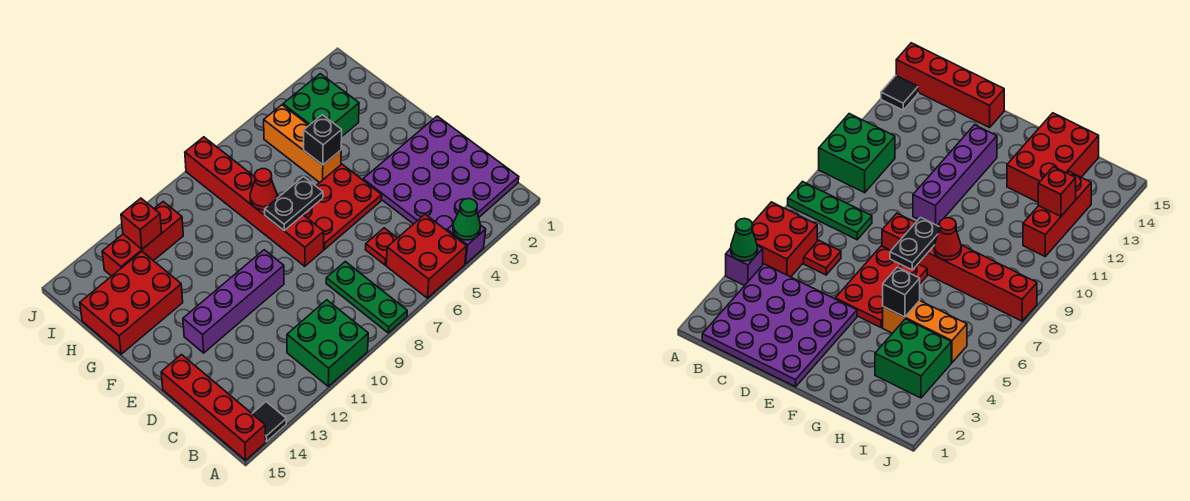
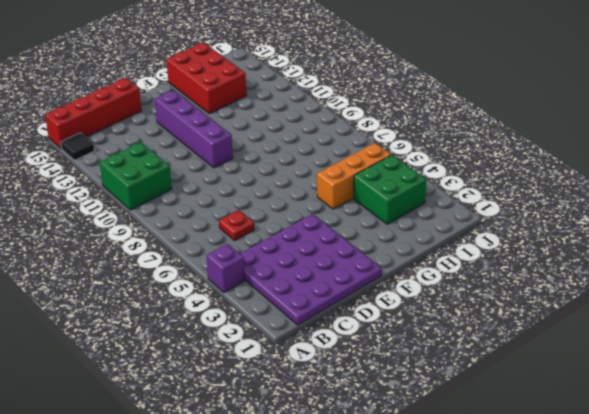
none -> red brick A5:B6 level 1
none -> green plate A8:C8 level 1
none -> red plate E5:F7 level 1

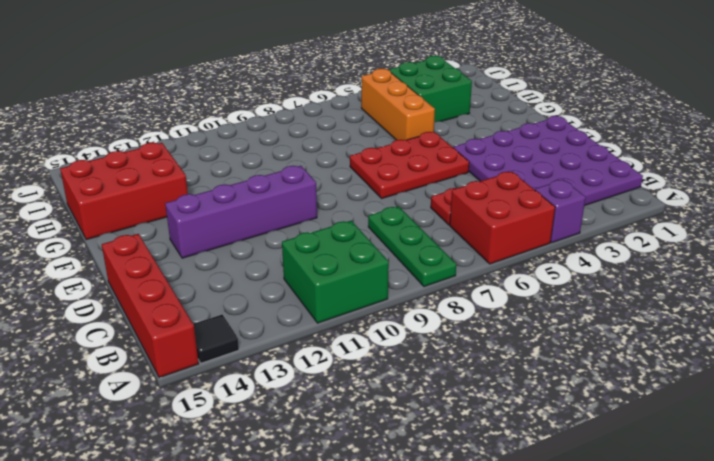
none -> red brick E8:J8 level 1
none -> red brick I11:I13 level 1
none -> green cone A4 level 2

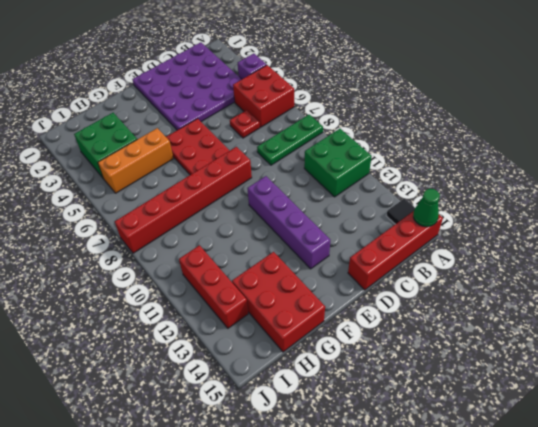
green cone A15 level 2 -> green cone A4 level 2
none -> black plate F7:F8 level 2
none -> black brick G5 level 2
none -> red cone G8 level 2

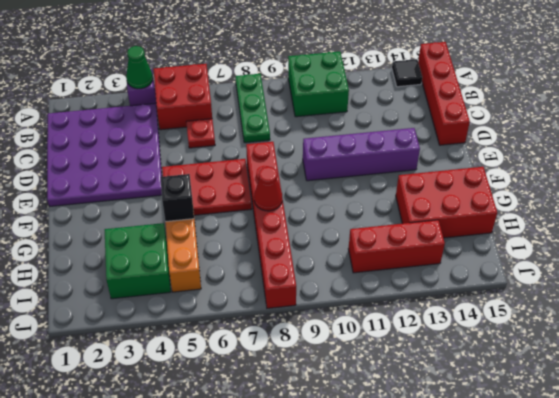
none -> black plate F7:F8 level 2
none -> red brick I12 level 2

